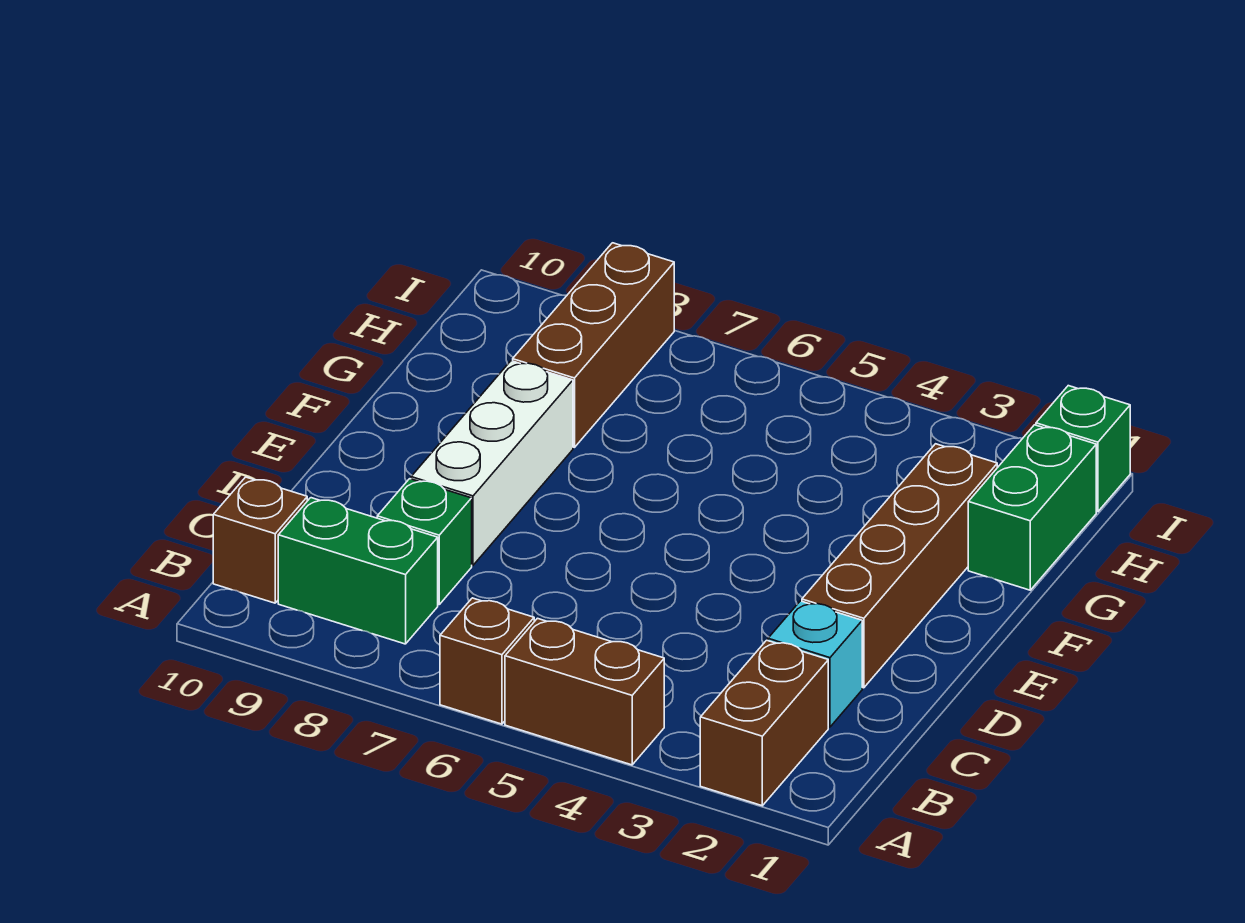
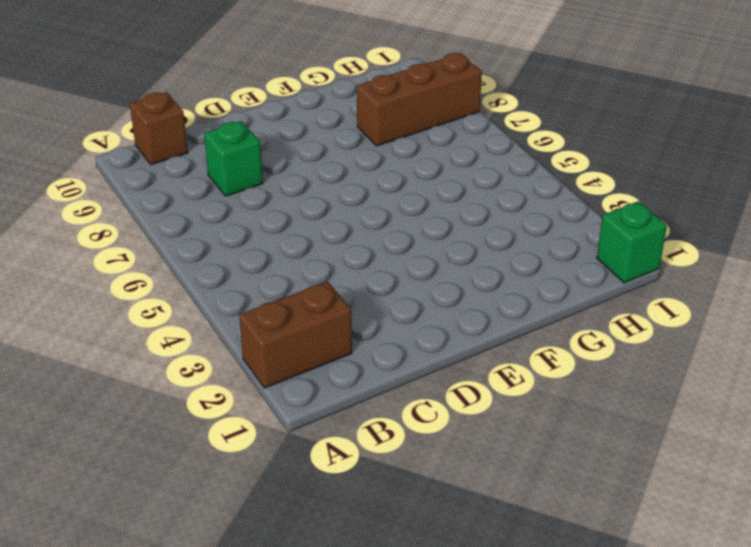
none -> brown brick A4:A5 level 1
none -> brown brick A6 level 1
none -> green brick B8:B9 level 1

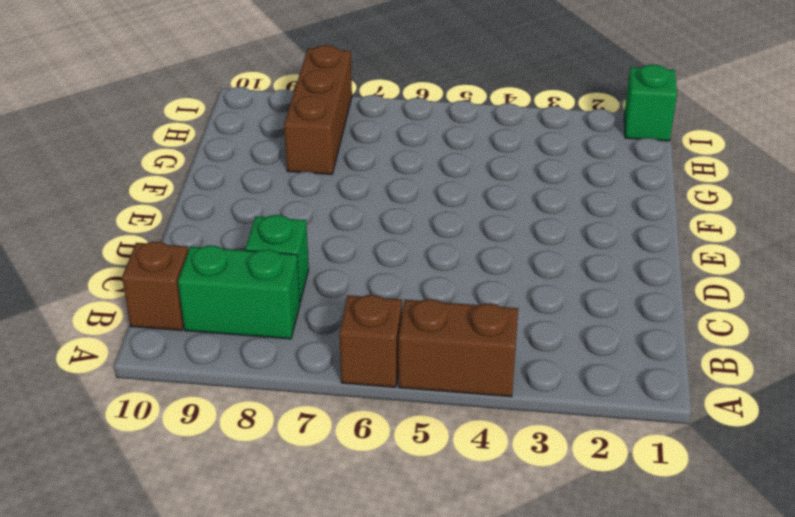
none -> brown brick A2:B2 level 1
none -> cyan brick C2 level 1
none -> brown brick D2:G2 level 1

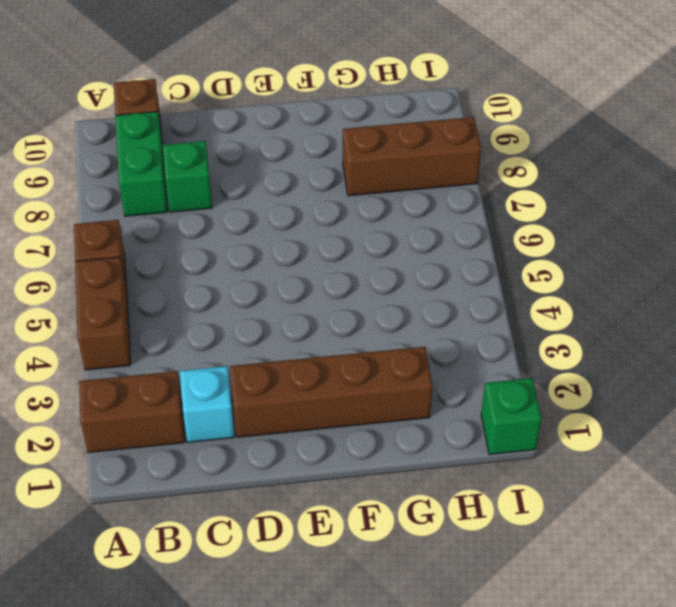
none -> white brick D8:F8 level 1
none -> green brick G1:H1 level 1

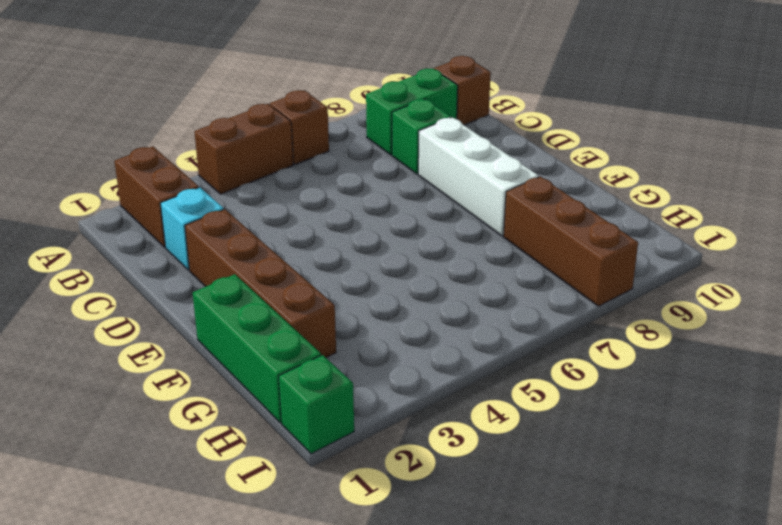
green brick F1:H1 level 1 -> green brick G1:H1 level 1

